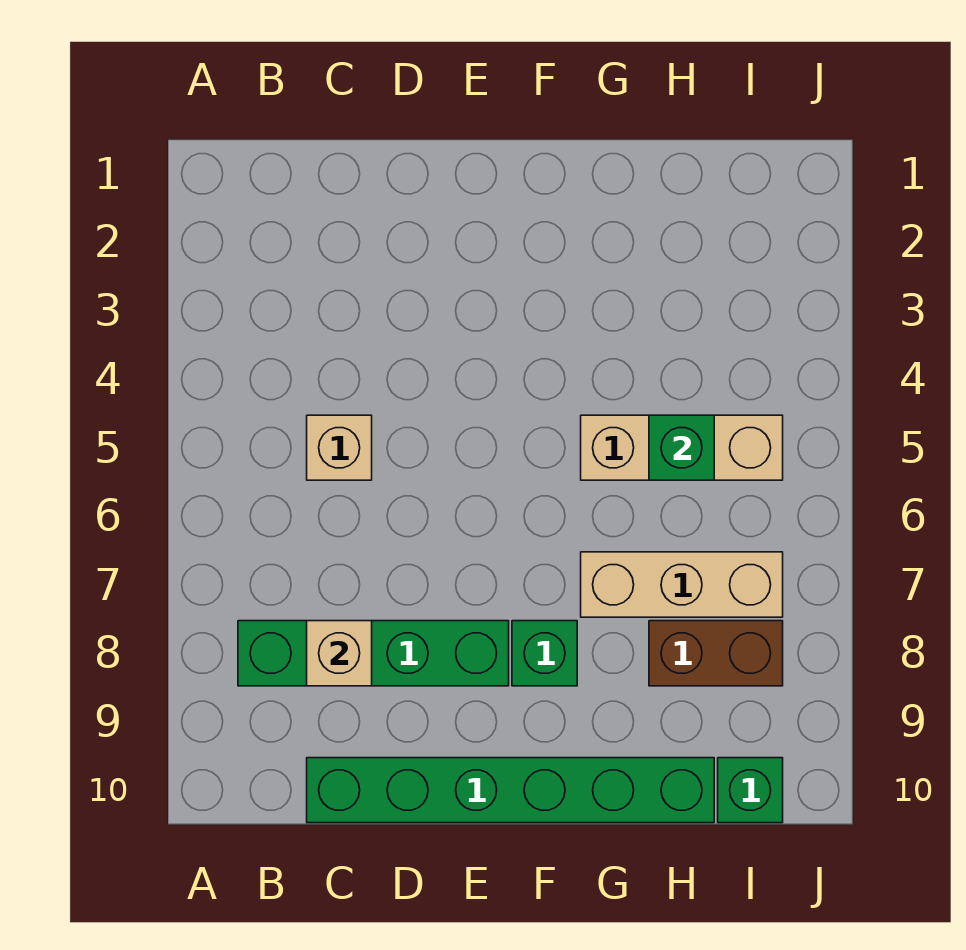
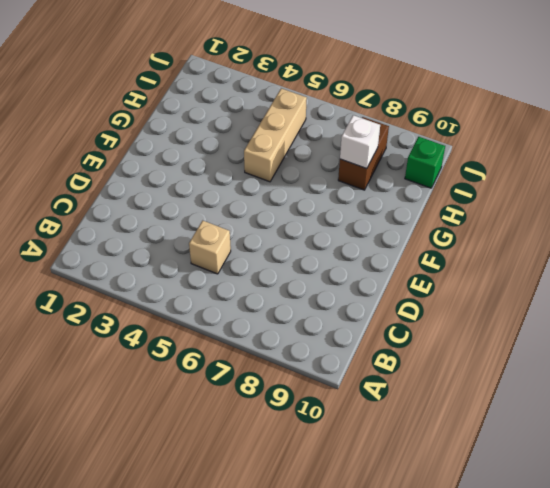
white brick H8 level 2 -> none
none -> green brick B8:E8 level 1
none -> green brick C10:H10 level 1

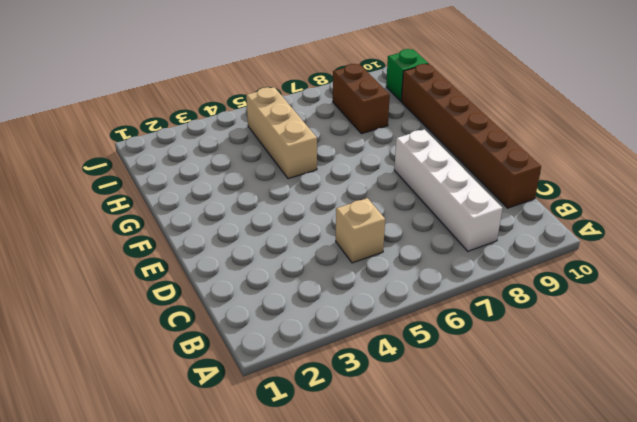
white brick B8:E8 level 1 -> green brick B8:E8 level 1
brown brick C10:H10 level 1 -> green brick C10:H10 level 1
none -> green brick F8 level 1
none -> tan brick G7:I7 level 1

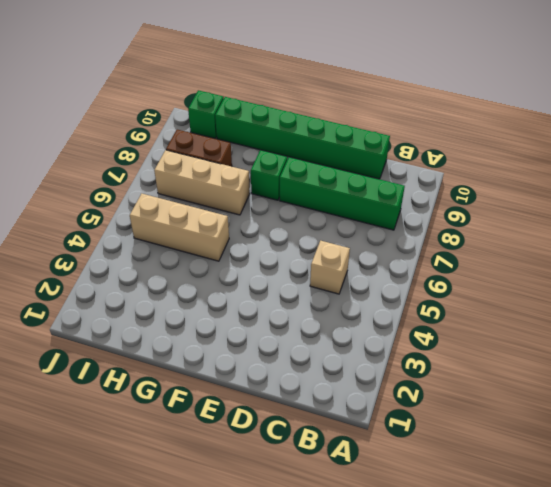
none -> tan brick C8 level 2
none -> green brick H5 level 2

